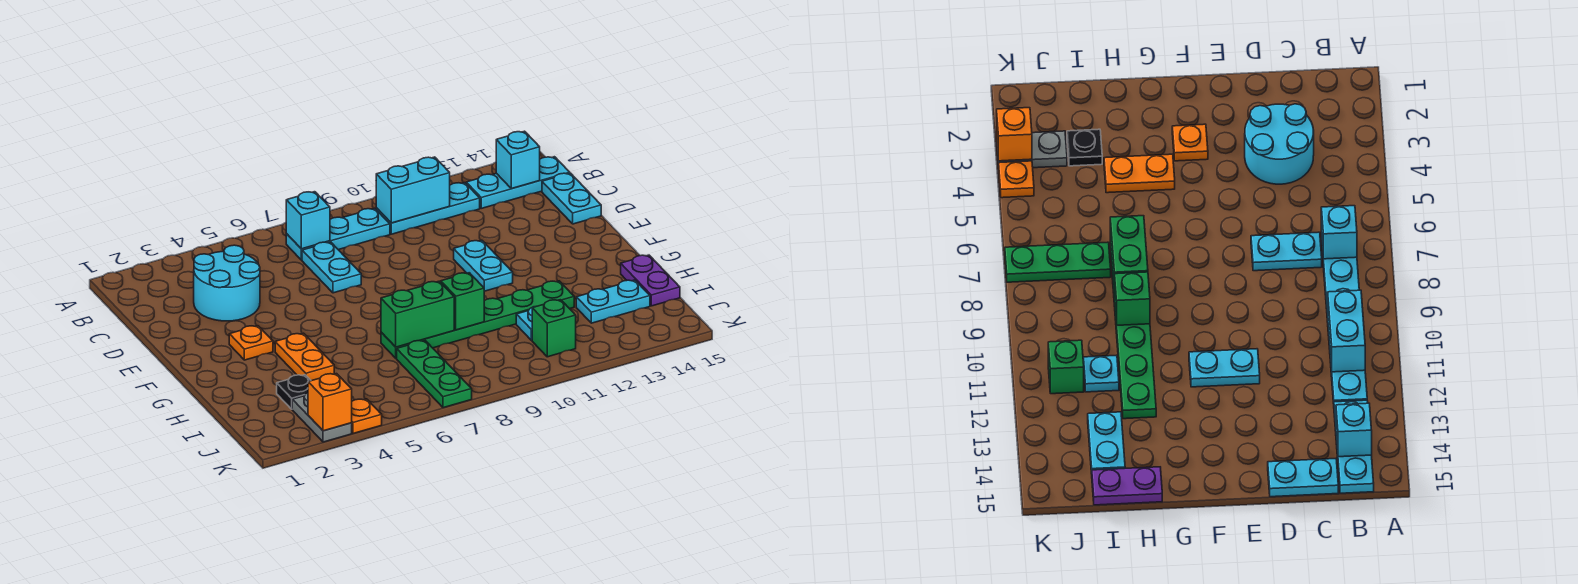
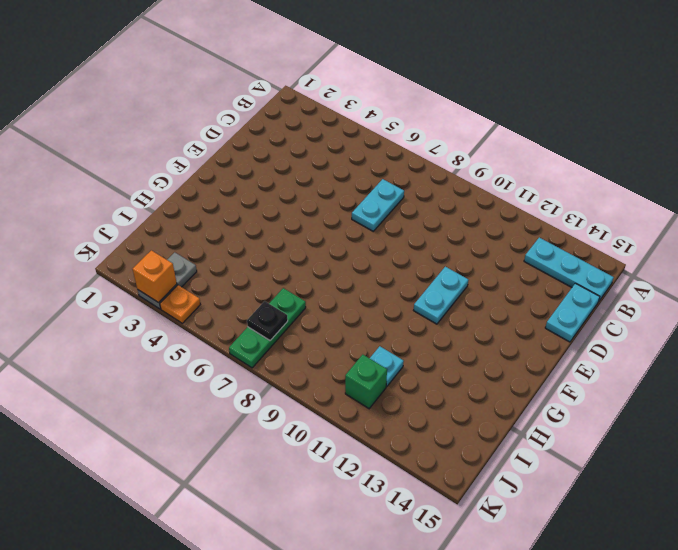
black plate J7 level 2 -> black plate I3 level 1
none -> cyan plate B7:B9 level 1
none -> cyan plate B10:B12 level 1
none -> cyan round brick C3:D4 level 1

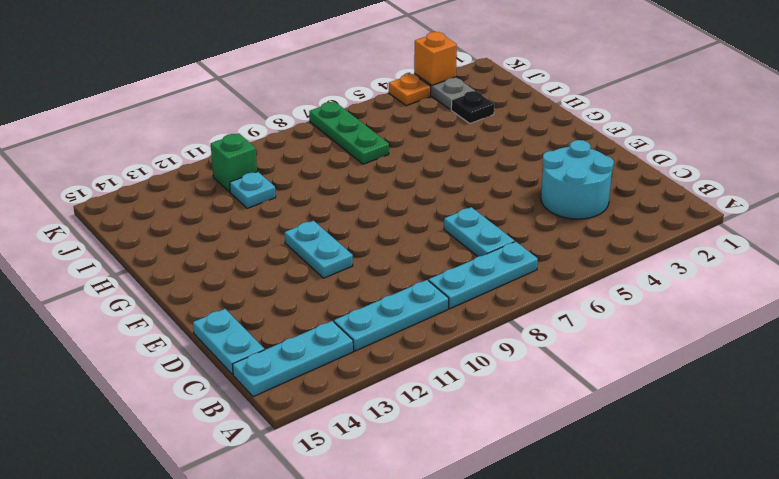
none -> orange plate F3 level 1
none -> orange plate G4:H4 level 1
none -> green plate H7:H12 level 1

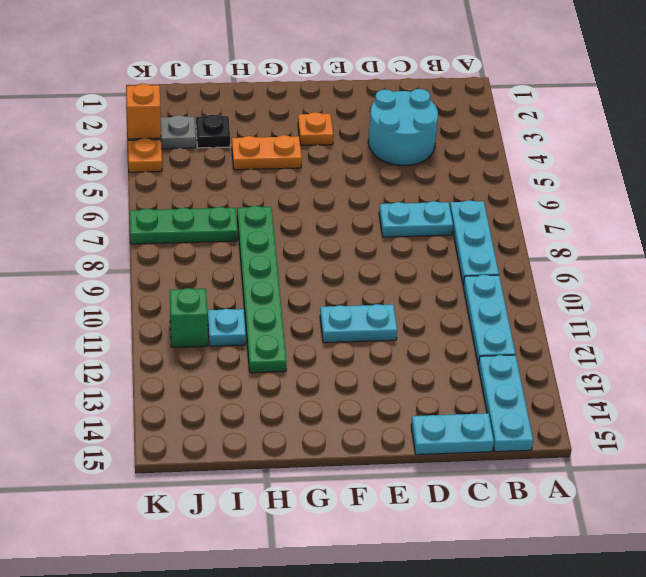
none -> purple plate H15:I15 level 1
none -> cyan plate I13:I14 level 1
none -> cyan brick B7 level 2

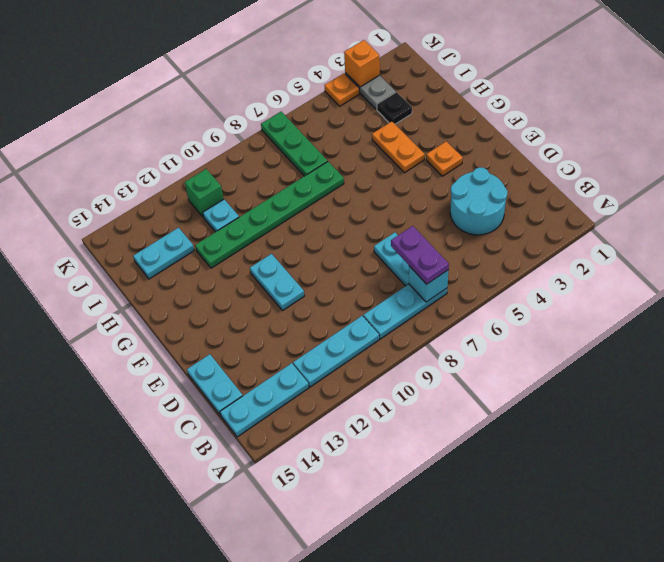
purple plate B7:C7 level 3 -> purple plate H15:I15 level 1
none -> cyan brick B10:B11 level 2
none -> cyan brick B14 level 2
none -> green brick H7:H8 level 2

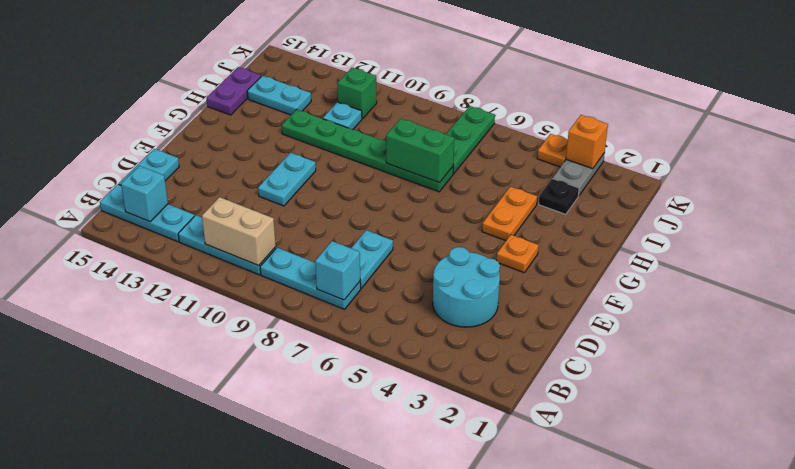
tan brick B10:B11 level 2 -> cyan brick B10:B11 level 2
none -> green brick H9 level 2

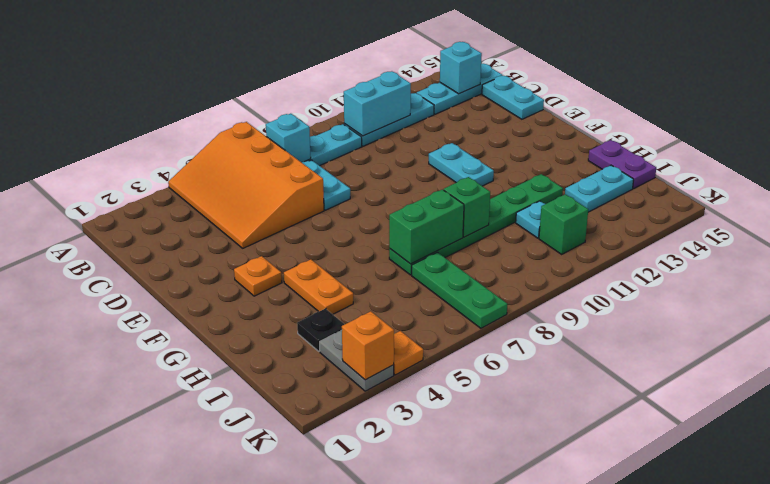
orange slope A4:D6 level 1 top 6 -> cyan round brick C3:D4 level 1

